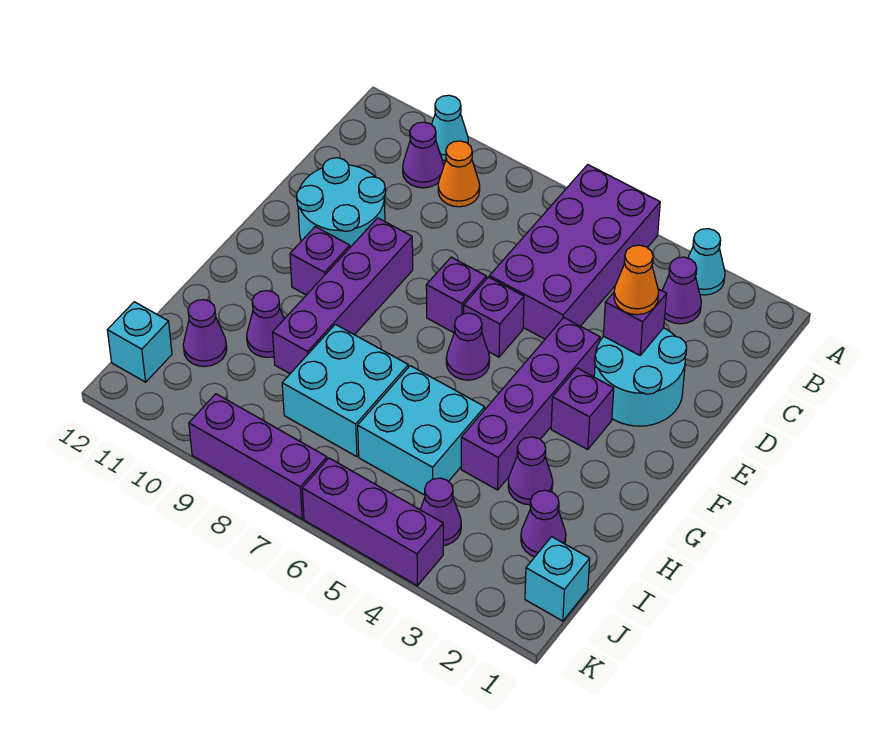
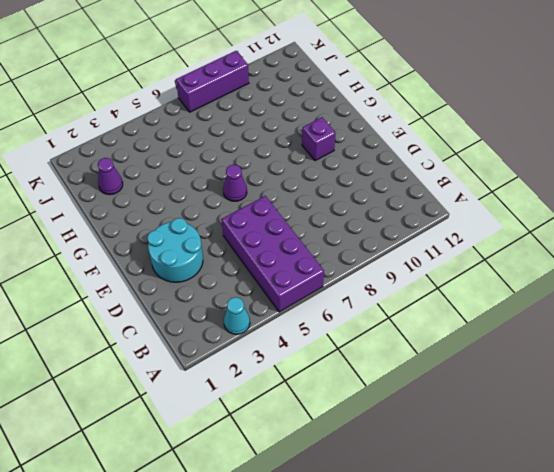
none -> cyan cone A10 level 1
none -> purple cone B3 level 1
none -> orange cone B9 level 1

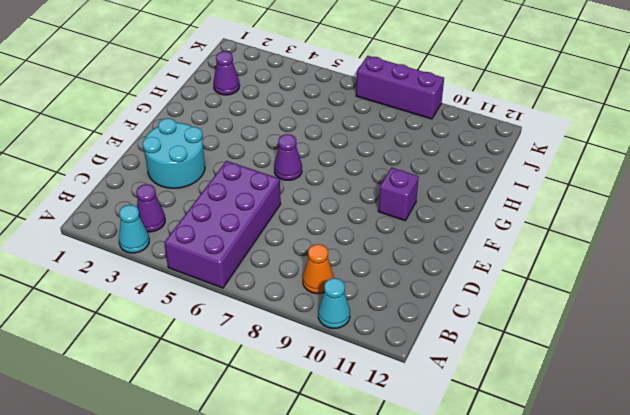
none -> purple cone B10 level 1
none -> cyan round brick D10:E11 level 1
none -> purple brick E4:H4 level 1

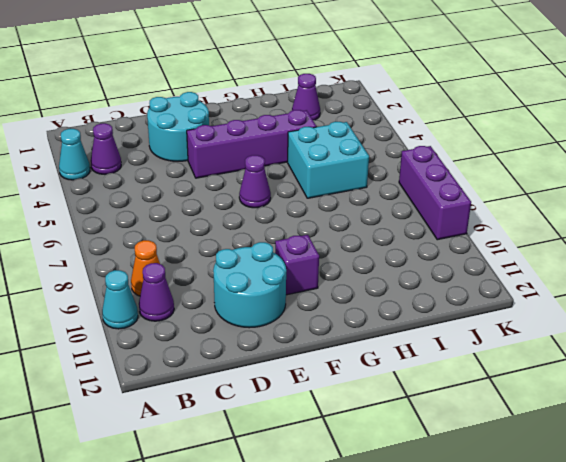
none -> purple brick A5:D6 level 1
none -> purple brick E6 level 1
none -> purple brick E7 level 1

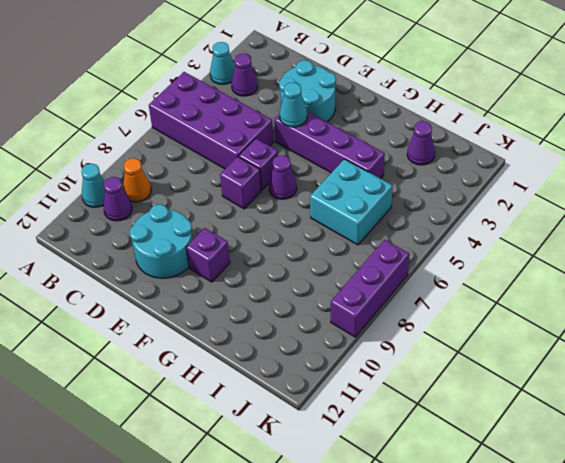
cyan cone E4 level 2 -> none
none -> purple brick E9:H9 level 1
none -> purple brick F3 level 1
none -> purple cone H3 level 1

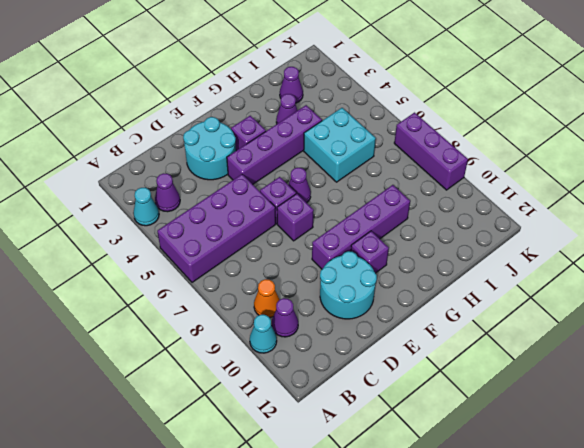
none -> cyan brick H7:I8 level 1
none -> purple cone H10 level 1
none -> purple cone I11 level 1

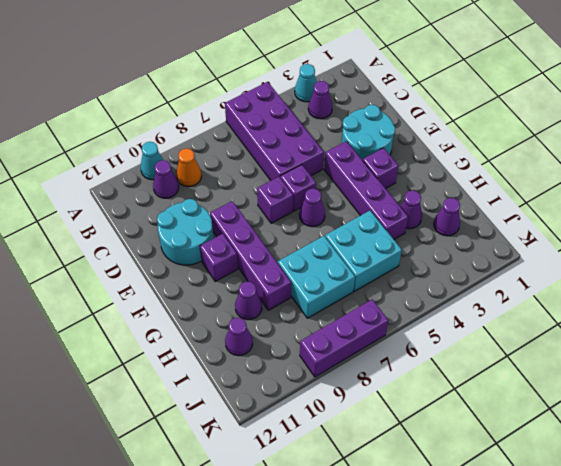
none -> cyan brick J1 level 1
none -> purple cone J4 level 1
none -> cyan brick J12 level 1

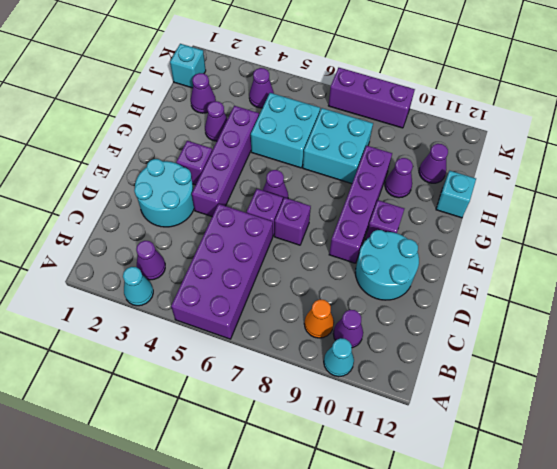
cyan brick H12 level 1 -> cyan brick J12 level 1
none -> purple brick K4:K6 level 1
none -> purple brick D3 level 2
none -> orange cone D3 level 3

